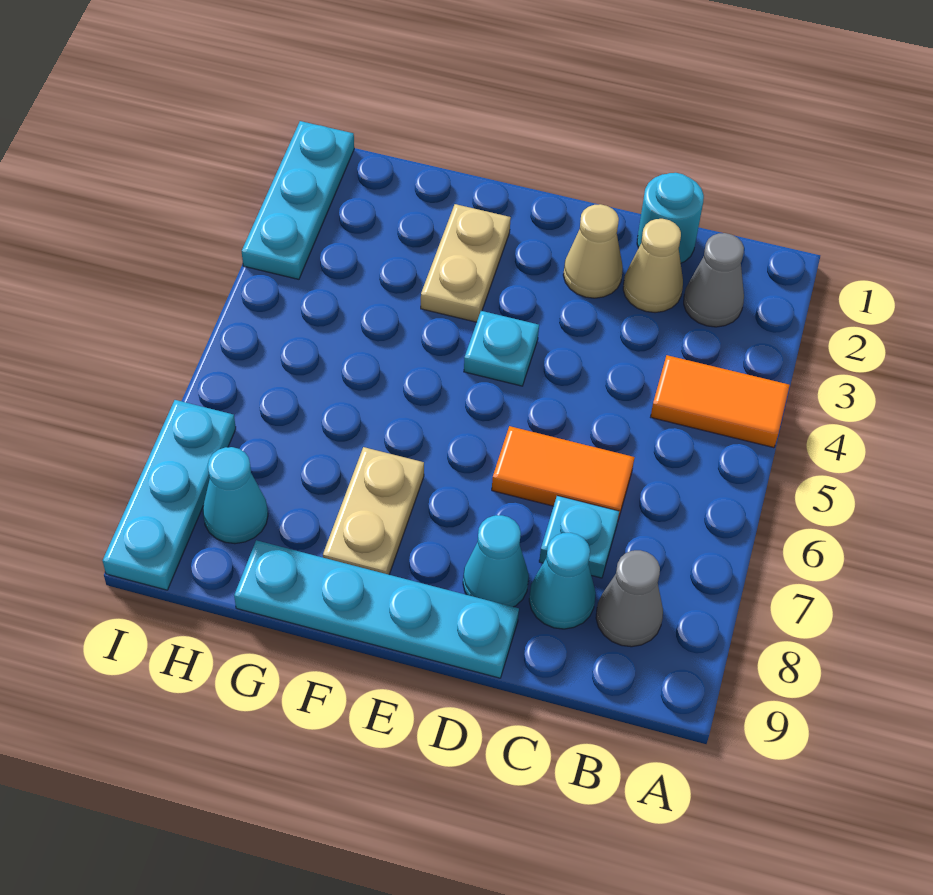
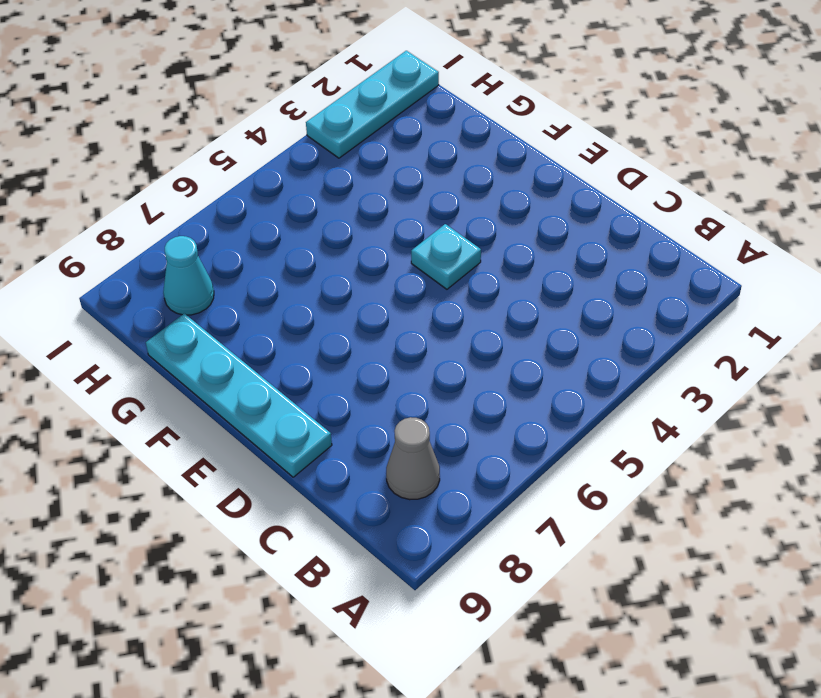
none -> orange tile A4:B4 level 1
none -> grey cone B2 level 1
none -> cyan round brick C1 level 1

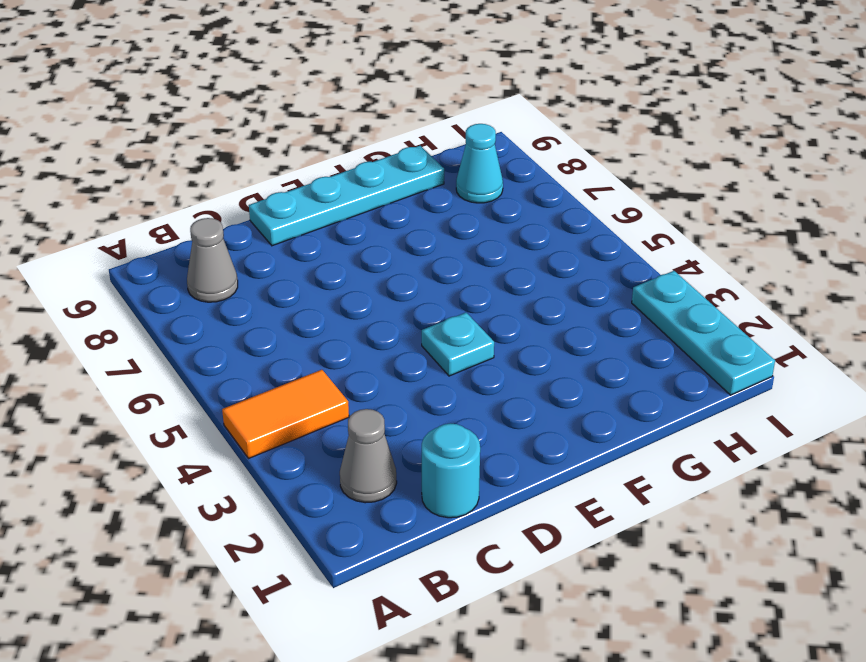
none -> tan cone C2 level 1
none -> orange tile C6:D6 level 1
none -> cyan plate C7 level 1

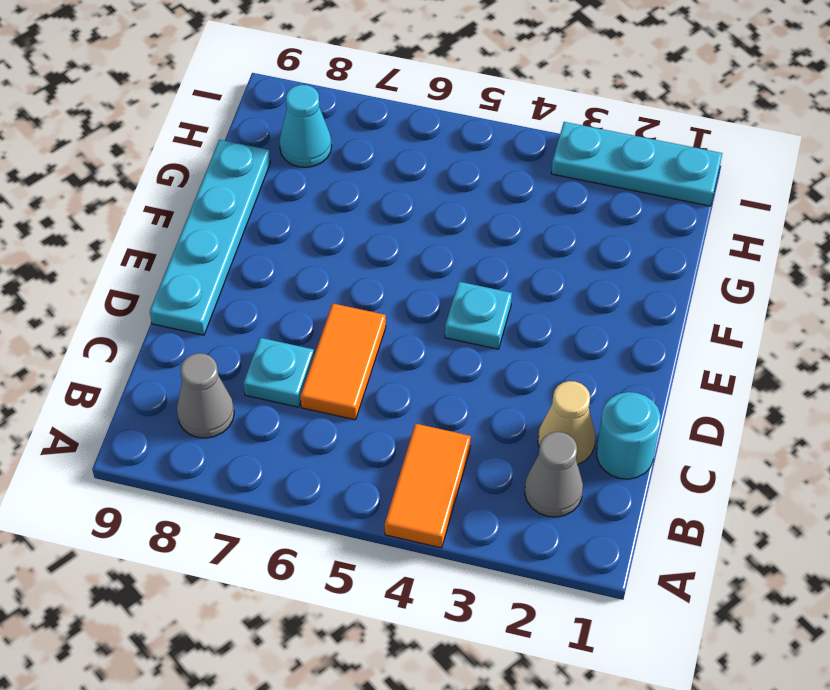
none -> cyan cone C8 level 1
none -> tan cone D2 level 1
none -> cyan cone D8 level 1

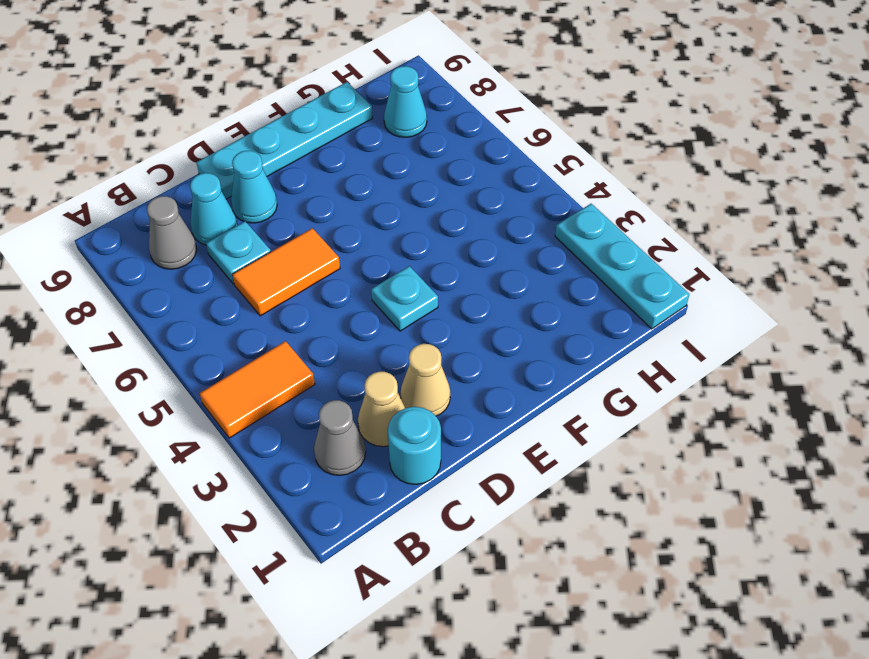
none -> tan plate F2:F3 level 1
none -> tan plate F7:F8 level 1
none -> cyan plate I7:I9 level 1

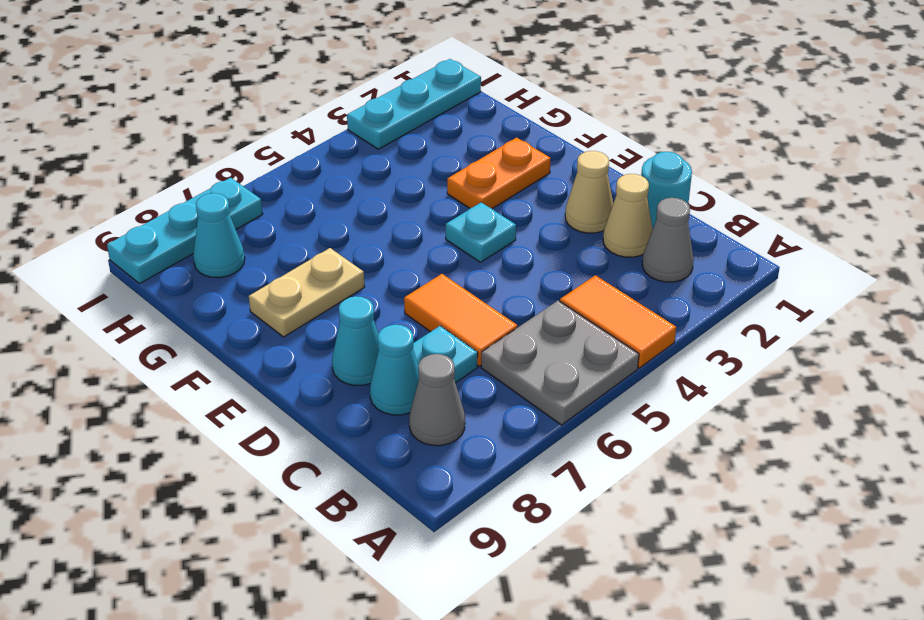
grey plate A5:B6 level 1 -> none
orange plate F2:F3 level 1 -> tan plate F2:F3 level 1
none -> cyan plate D9:G9 level 1

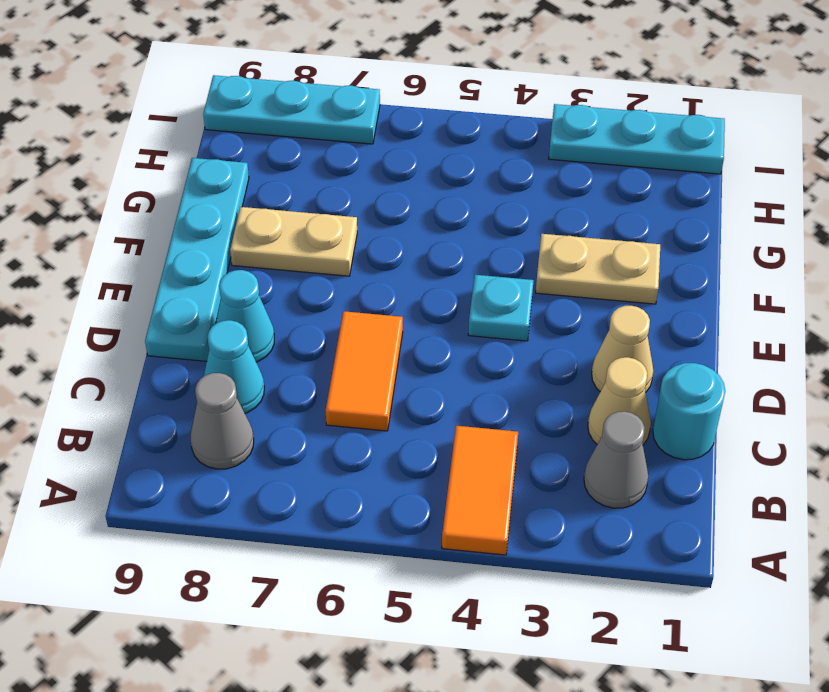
none -> cyan plate C7 level 1
none -> cyan cone H8 level 1

